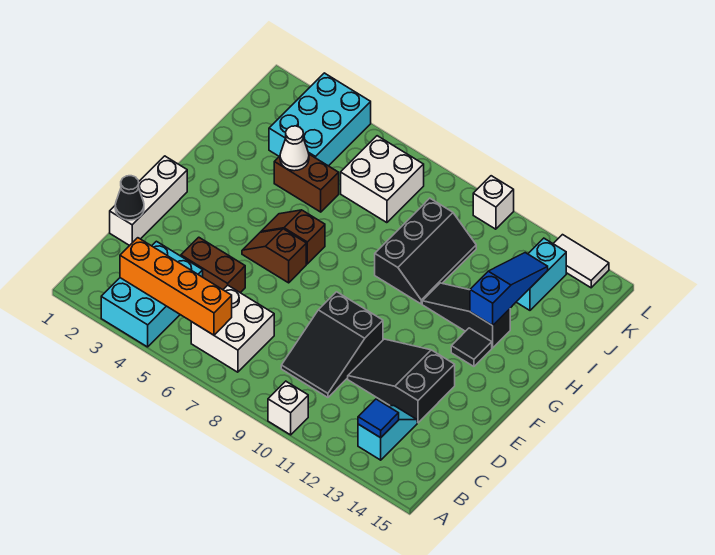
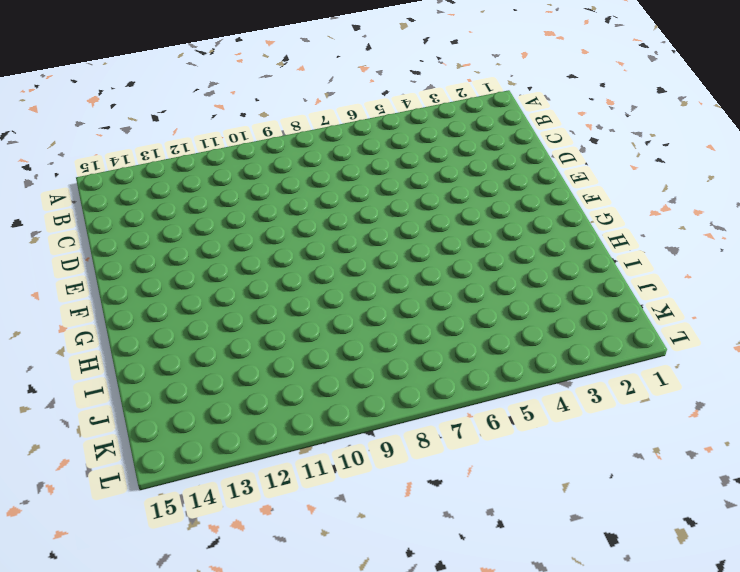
none -> cyan brick A3:C4 level 1
none -> white brick A10 level 1
none -> white brick B6:C7 level 1

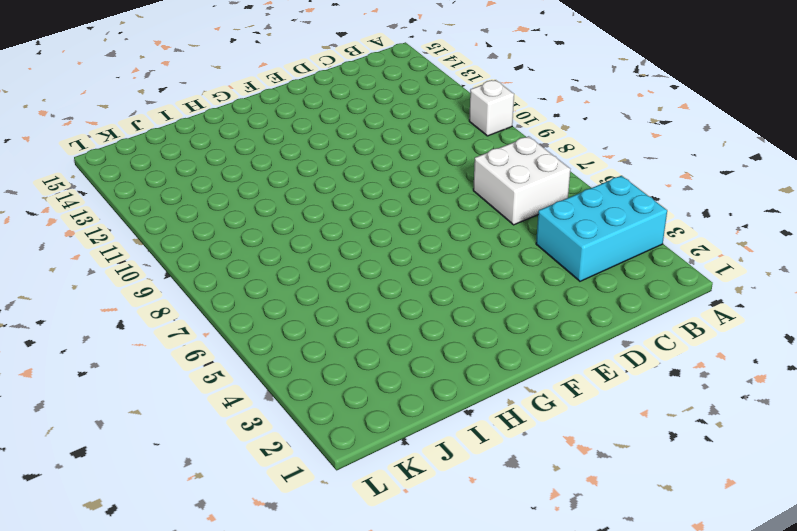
none -> cyan slope B13:C13 level 1 top B
none -> black slope C9:E10 level 1 top E
none -> white brick D1:F1 level 1

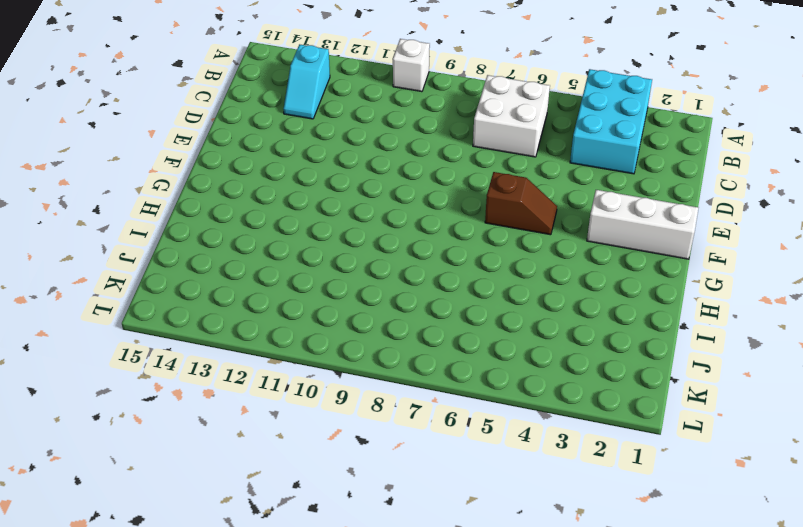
white brick F1:F3 level 1 -> white brick D1:F1 level 1
none -> black slope C9:E10 level 1 top E
none -> brown brick D4:D5 level 1
none -> black slope D11:E13 level 1 top 13

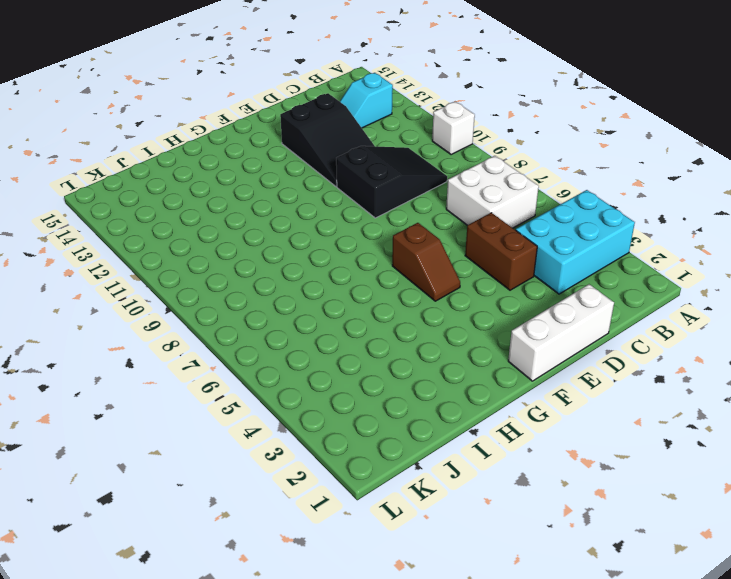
none -> brown slope G5:G6 level 1 top 6
none -> black tile G13 level 1
none -> black slope H9:J10 level 1 top 9

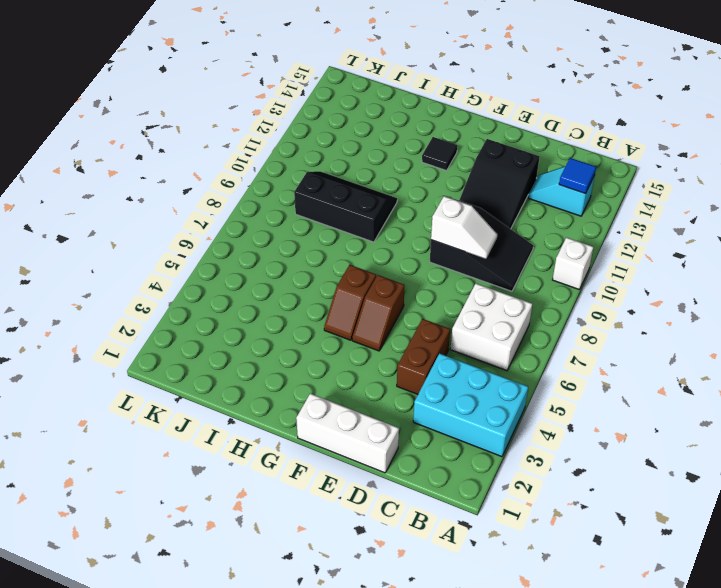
white slope D9:E9 level 2 top E -> none
none -> black slope H11:H13 level 1 top 13
none -> brown brick I4:I5 level 1
none -> cyan brick J3:L4 level 1

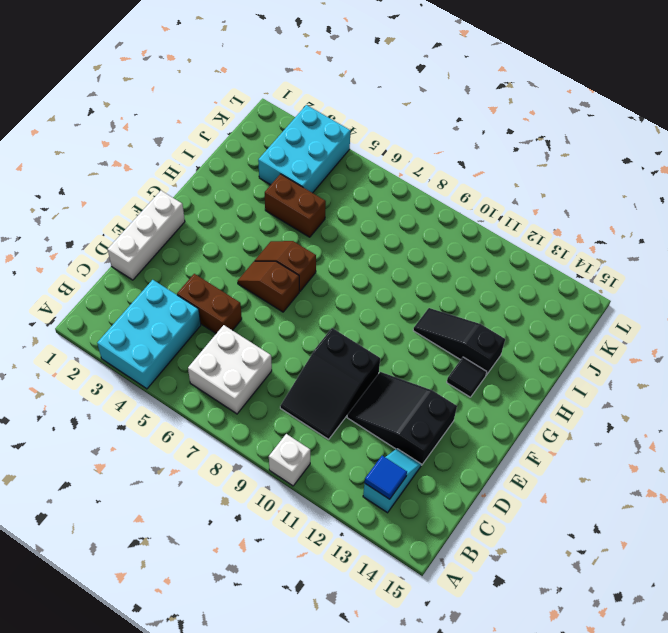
none -> black slope H9:J10 level 1 top 9
none -> white brick J6:K7 level 1
none -> cyan brick J13:K13 level 1

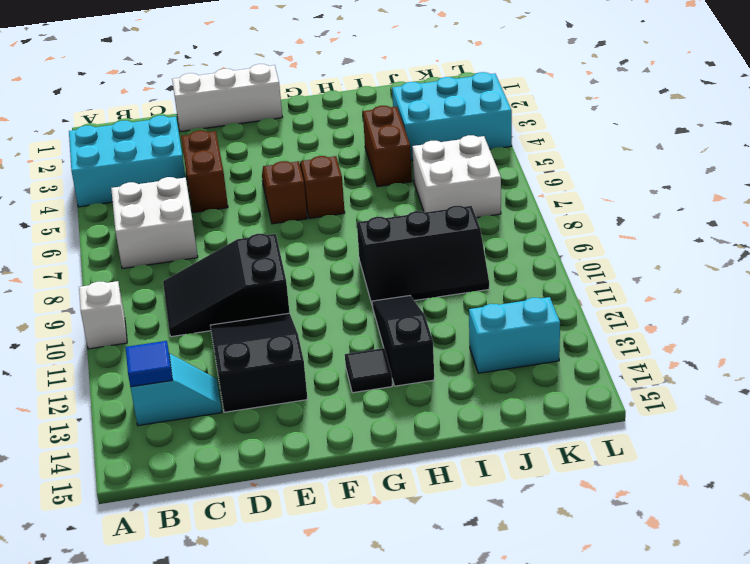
none -> white brick L10 level 1
none -> white tile L13:L14 level 1
none -> orange brick B3:B6 level 2

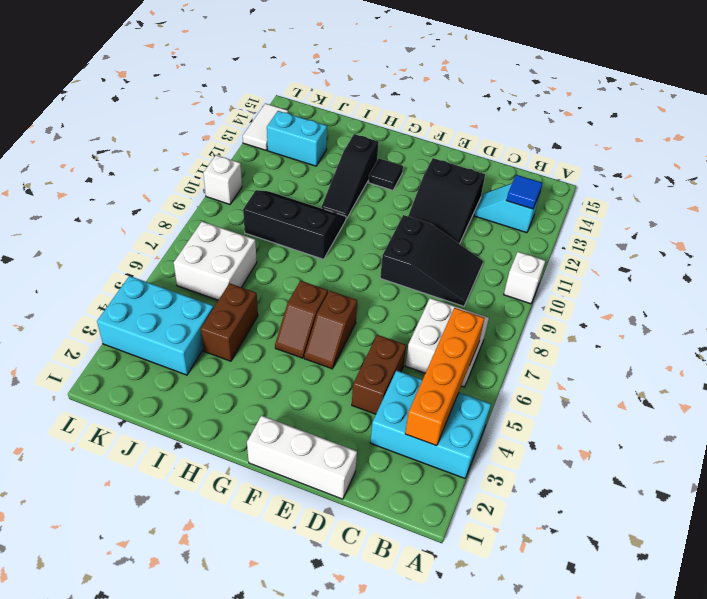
none -> black cone D1 level 2
none -> blue slope H13:J13 level 2 top H
none -> white cone I4 level 2

